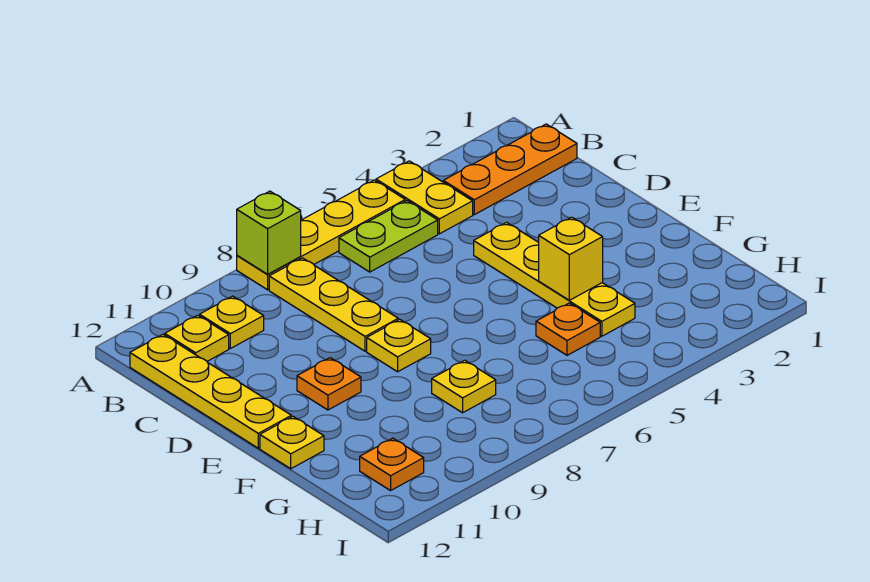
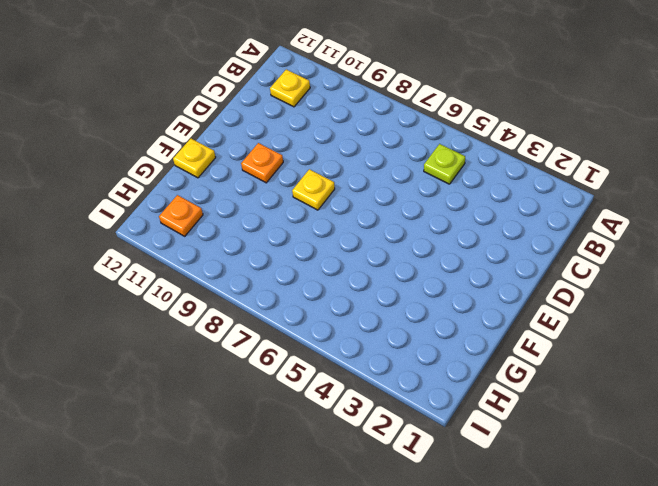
lime plate B5 level 1 -> lime plate B5:B6 level 1
none -> yellow plate A4:B4 level 1
none -> yellow plate A5:A8 level 1
none -> orange plate B1:B3 level 1

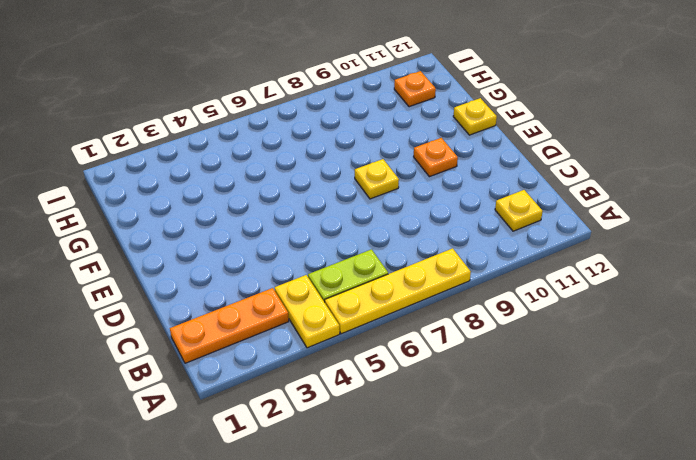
none -> yellow plate B8:D8 level 1
none -> yellow plate B10 level 1
none -> yellow plate B12:E12 level 1

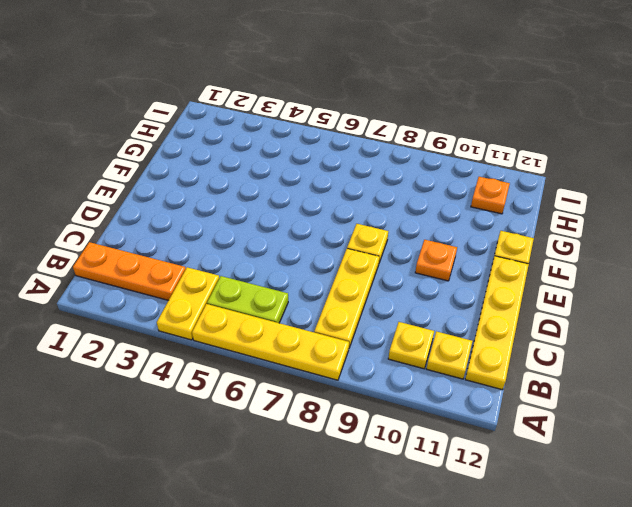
none -> yellow plate D4:G4 level 1
none -> orange plate G5 level 1
none -> yellow plate G8 level 1

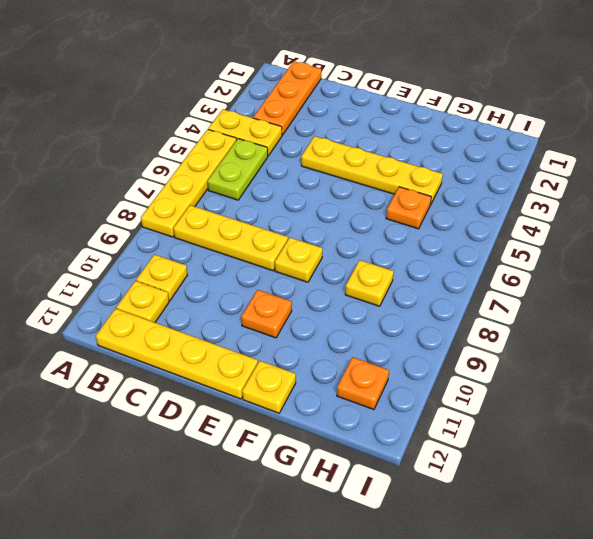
none -> lime brick A8 level 2
none -> yellow brick F4 level 2

